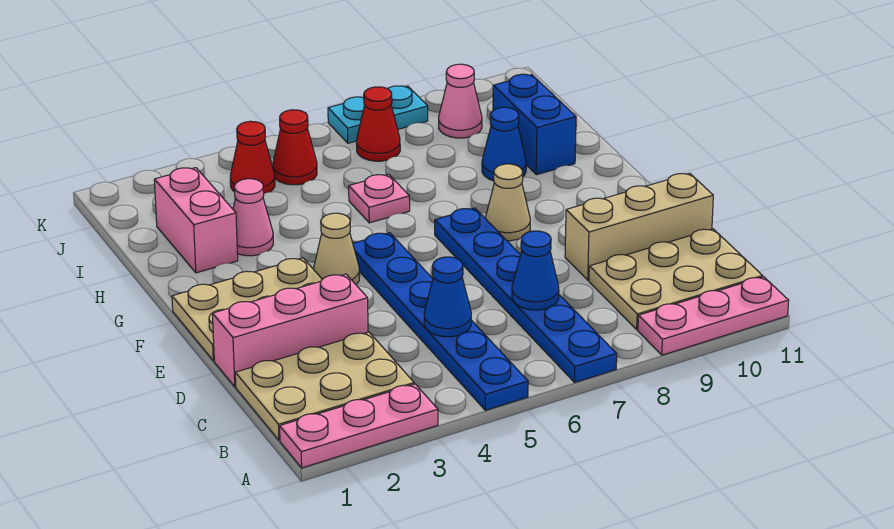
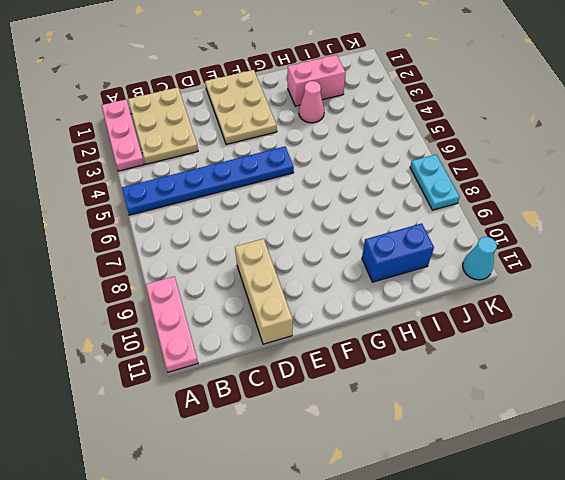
cyan cone K11 level 1 -> none
none -> blue plate A7:F7 level 1
none -> tan plate B9:C11 level 1
none -> pink brick D1:D3 level 1

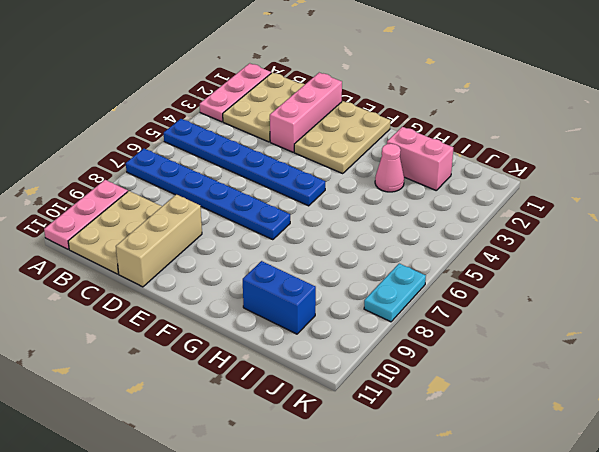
none -> tan cone F4 level 1
none -> tan cone F8 level 1
none -> pink plate H6 level 1

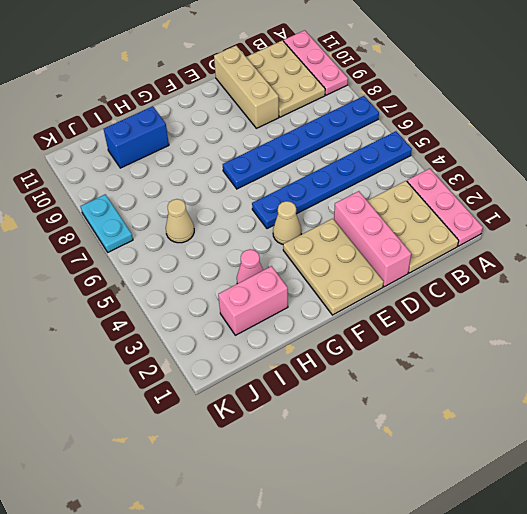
tan cone I6 level 1 -> tan cone F8 level 1
none -> pink plate H6 level 1
none -> blue cone H9 level 1
none -> red cone J4 level 1

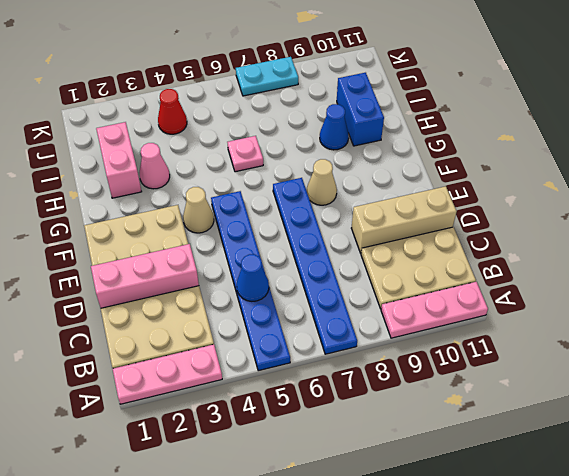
none -> red cone J5 level 1
none -> red cone J7 level 1
none -> pink cone J9 level 1

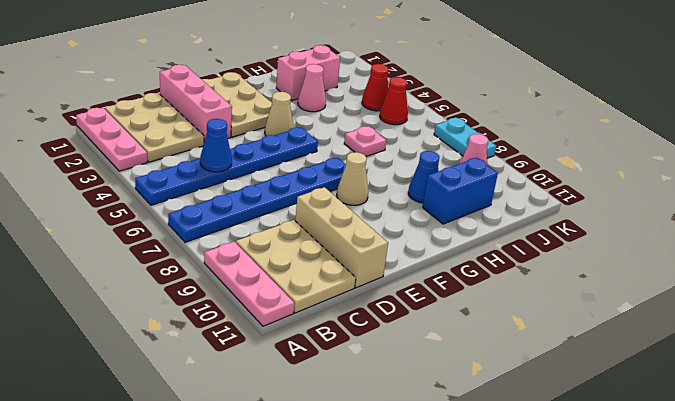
none -> red cone J7 level 1
none -> blue cone C7 level 2

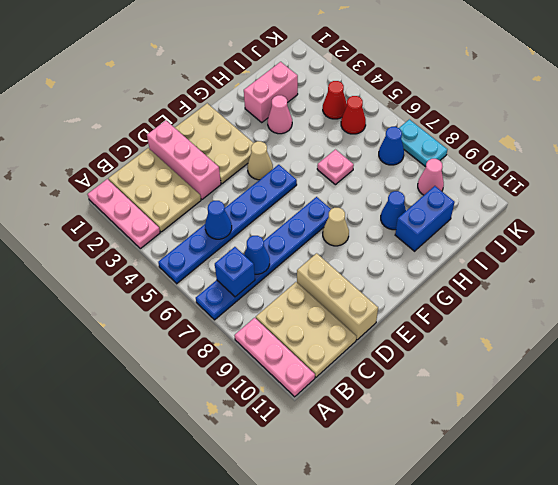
blue brick B7 level 2 -> none
blue cone J7 level 1 -> red cone J7 level 1

